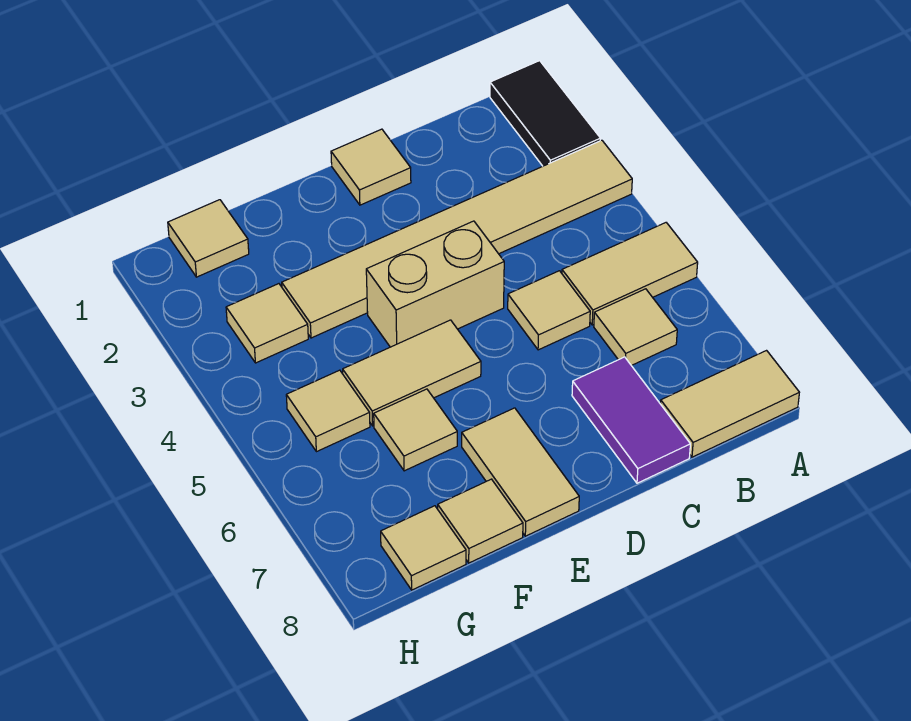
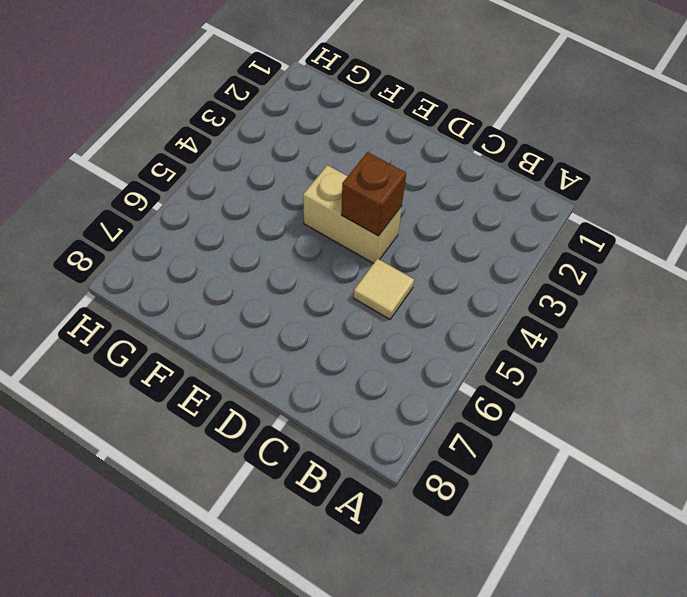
brown brick D4 level 2 -> none
none -> black tile A1:A2 level 1
none -> tan tile A3:F3 level 1
none -> tan tile A5:B5 level 1

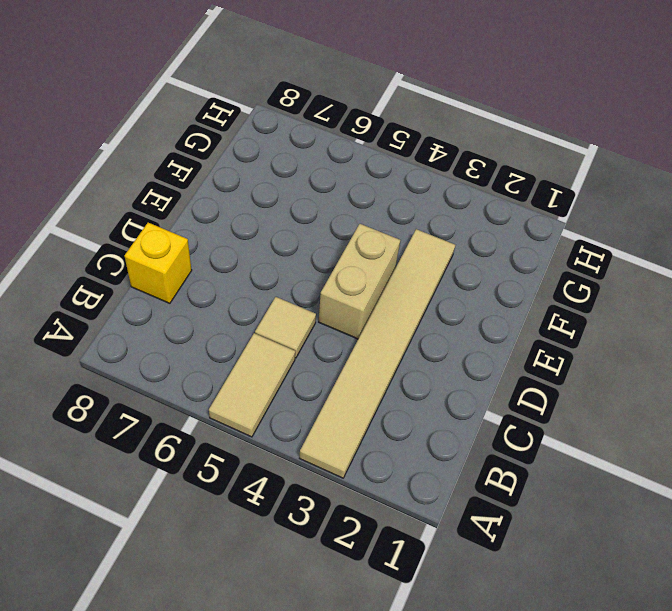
yellow brick C8 level 1 -> purple tile C7:C8 level 1
none -> black tile A1:A2 level 1
none -> tan tile A8:B8 level 1
none -> tan tile B6 level 1

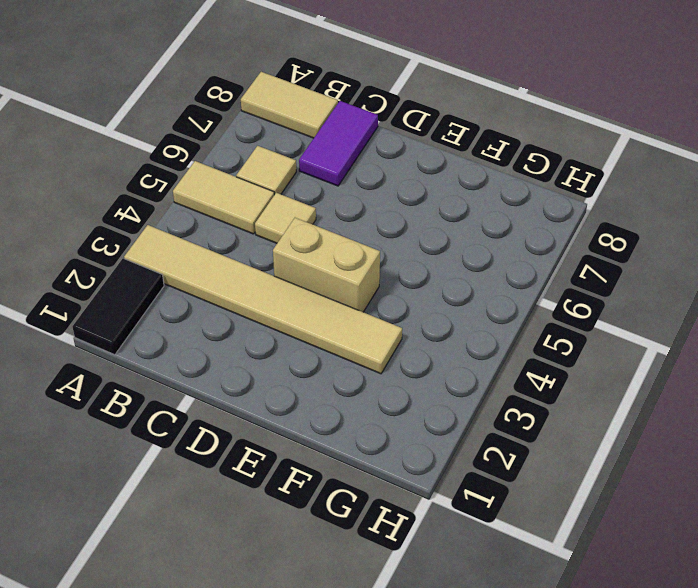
none -> tan tile D1 level 1
none -> tan tile E5:F5 level 1
none -> tan tile E7:E8 level 1

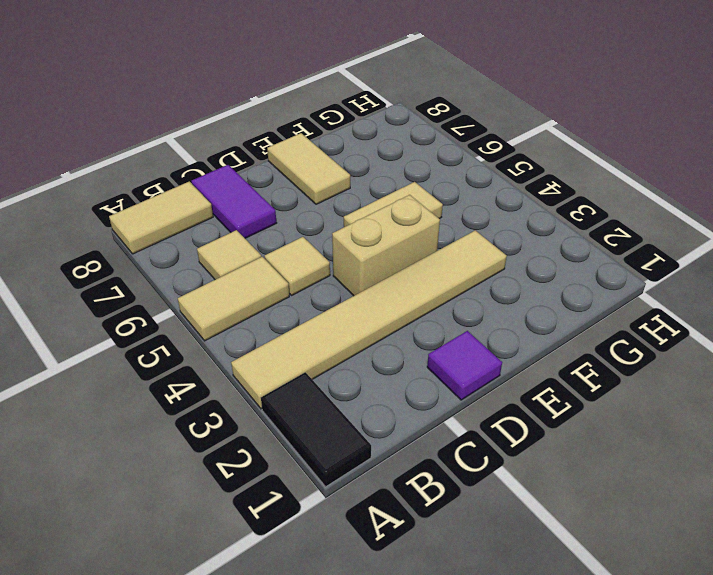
purple tile D1 level 1 -> tan tile D1 level 1
none -> tan tile F6 level 1
none -> tan tile F8 level 1
none -> tan tile G1 level 1

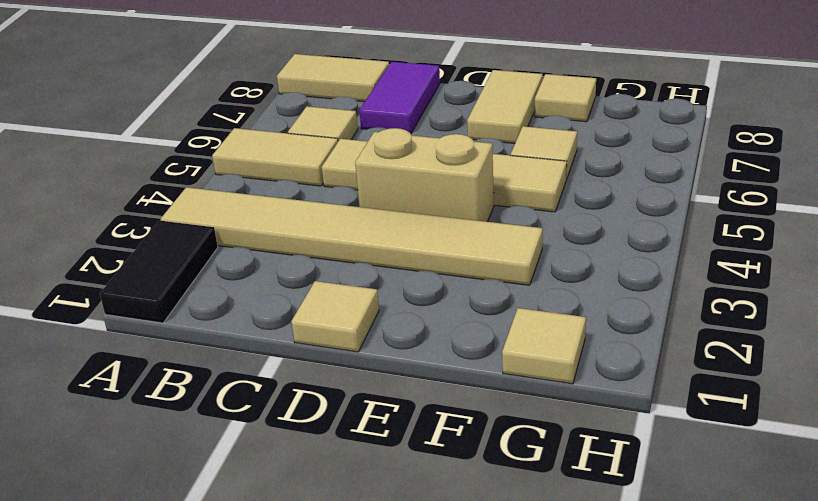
none -> tan tile G3 level 1
none -> tan tile G5 level 1
none -> tan tile G8 level 1

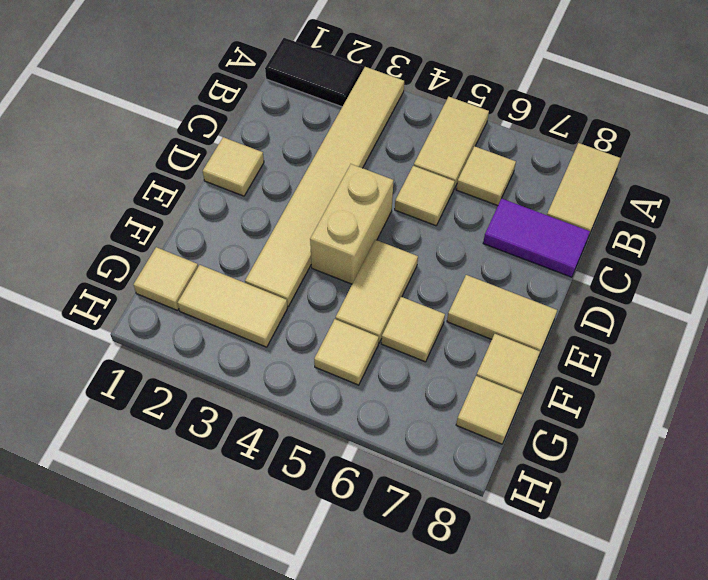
tan tile G2:G3 level 1 -> tan tile G3 level 1

